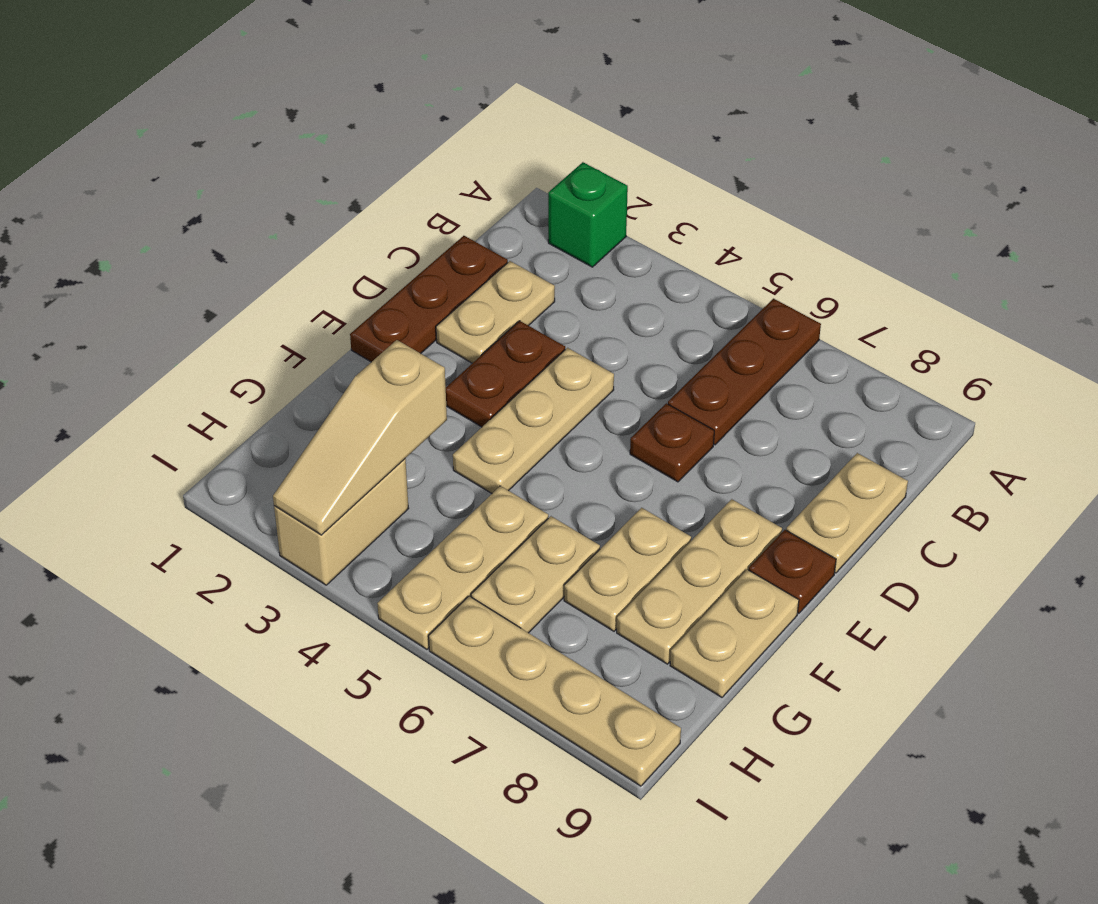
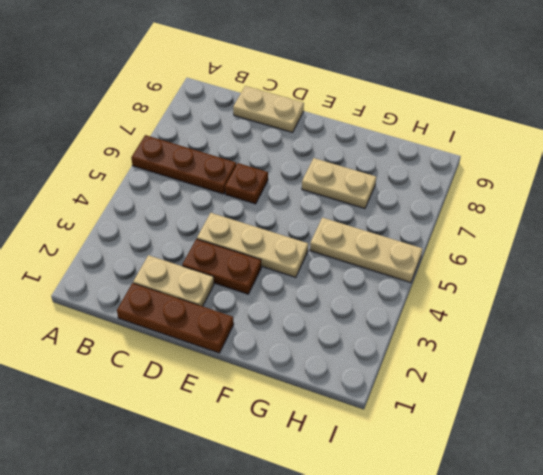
none -> green brick A2 level 1
none -> tan plate E8:G8 level 1
none -> brown plate E9 level 1

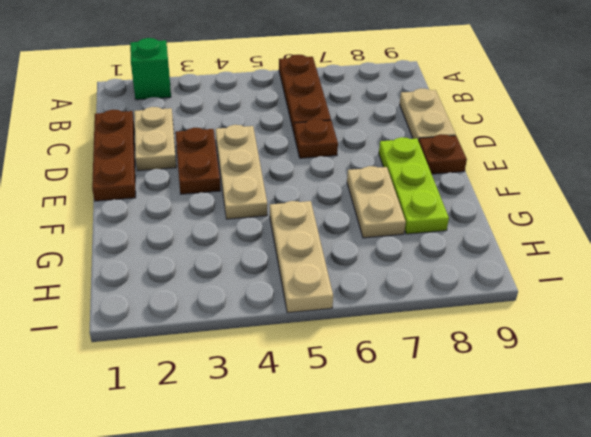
lime plate E8:G8 level 1 -> tan plate E8:G8 level 1
none -> tan plate F9:G9 level 1
none -> tan plate G6:H6 level 1
none -> tan brick H3:I3 level 1

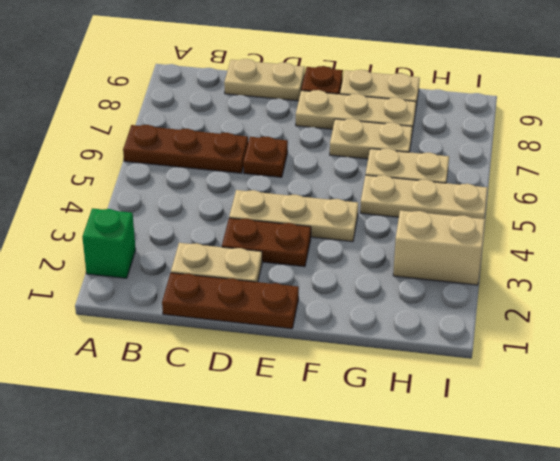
none -> tan plate I6:I9 level 1
none -> tan slope G3:I3 level 2 top G

